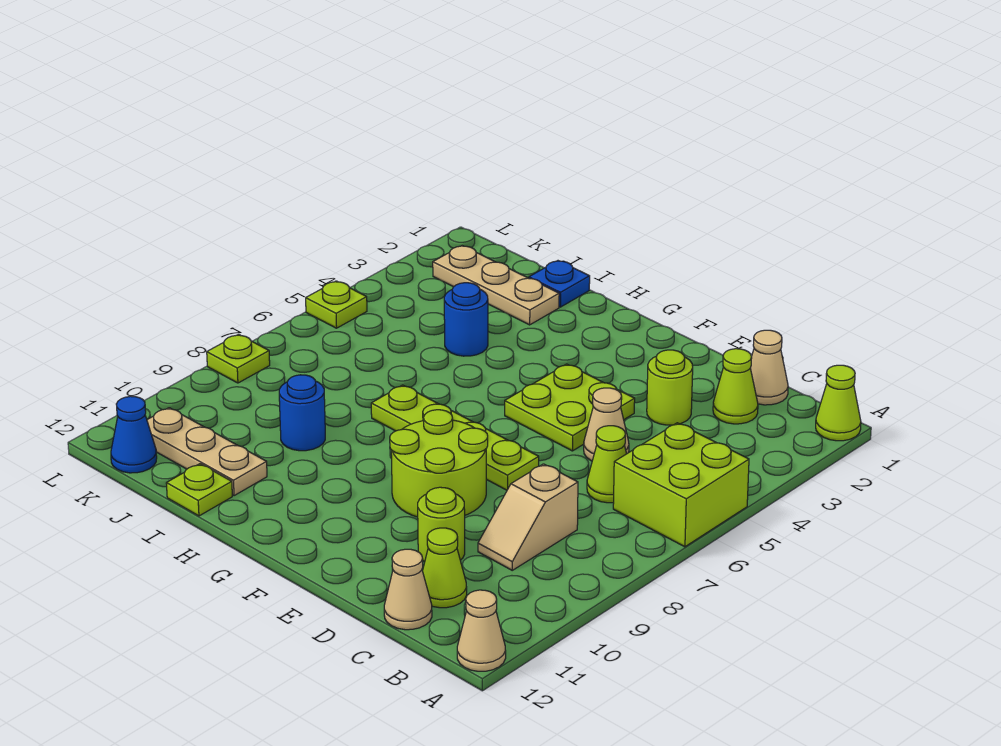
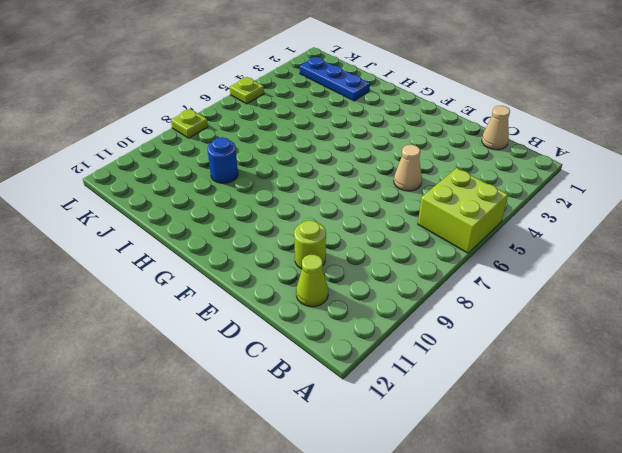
blue plate I2:K2 level 1 -> tan plate I2:K2 level 1
none -> lime cone A1 level 1
none -> tan cone A12 level 1
none -> lime cone C2 level 1

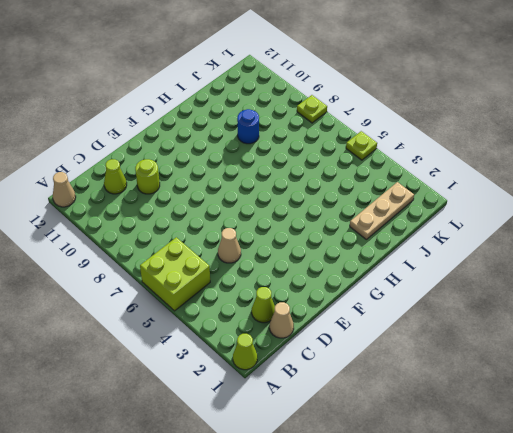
none -> lime cone C6 level 1
none -> tan slope C8:C9 level 1 top 8
none -> tan cone C12 level 1

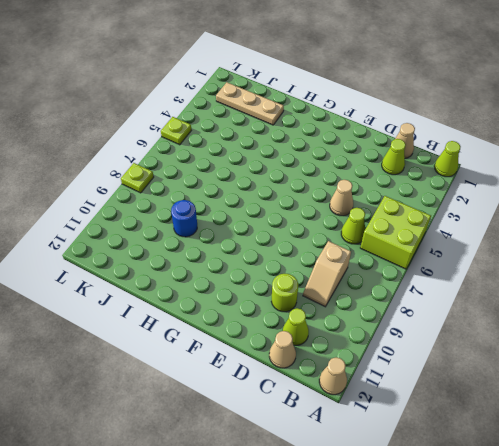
none -> lime round brick D3 level 1
none -> lime plate E4:F5 level 1
none -> lime plate E7:H7 level 1

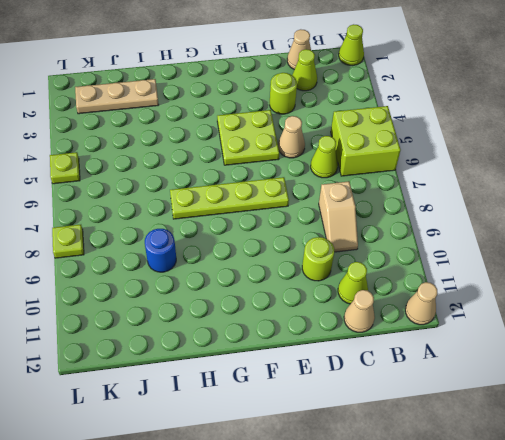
none -> lime round brick E8:F9 level 1
none -> blue plate I1 level 1
none -> blue round brick I4 level 1

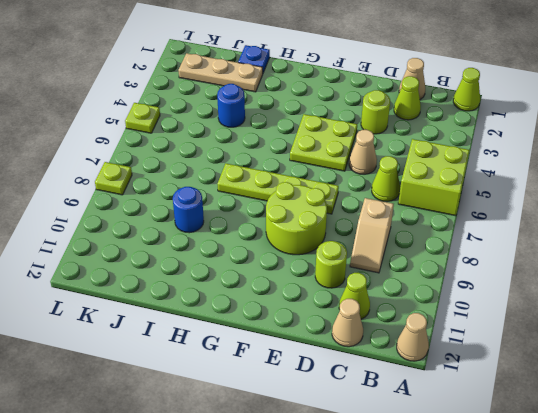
none -> tan plate I11:K11 level 1
none -> lime plate I12 level 1
none -> blue cone K12 level 1

